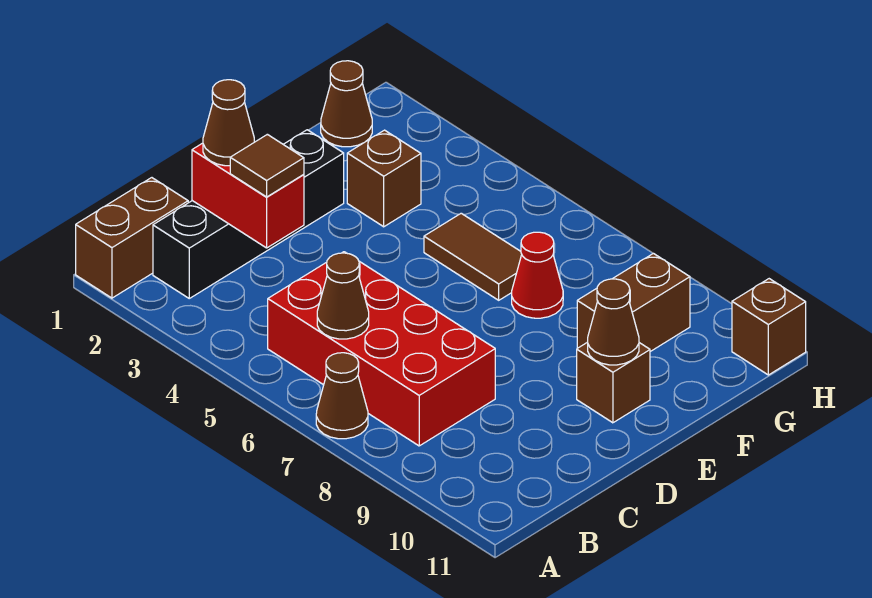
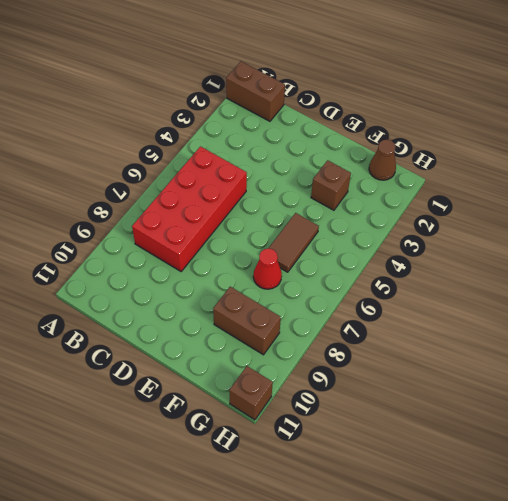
none -> brown cone A7 level 1
none -> black brick B2:E2 level 1
none -> brown brick E10 level 1

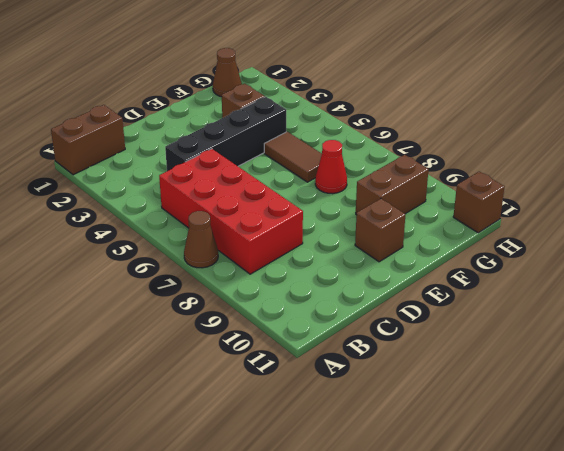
black brick C4:F4 level 1 -> black brick B2:E2 level 1
none -> brown cone B6 level 2
none -> red brick C2:C3 level 2
none -> brown cone E10 level 2

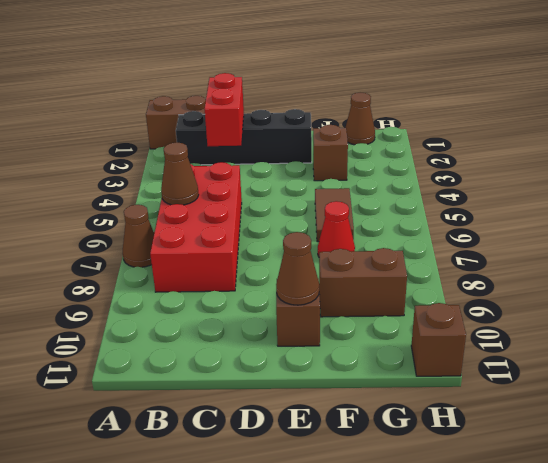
none -> brown cone C2 level 3
none -> brown tile C3 level 3

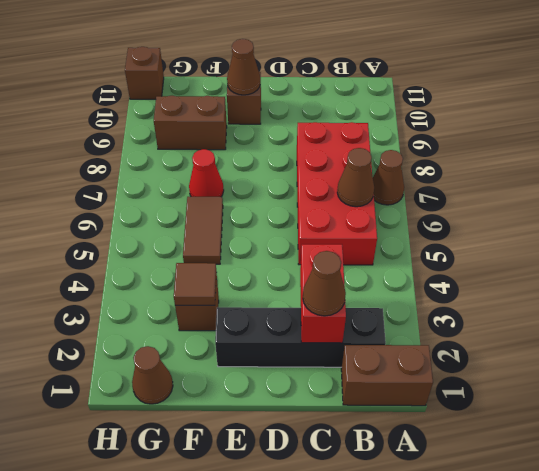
brown tile F3 level 2 -> brown tile C3 level 3

